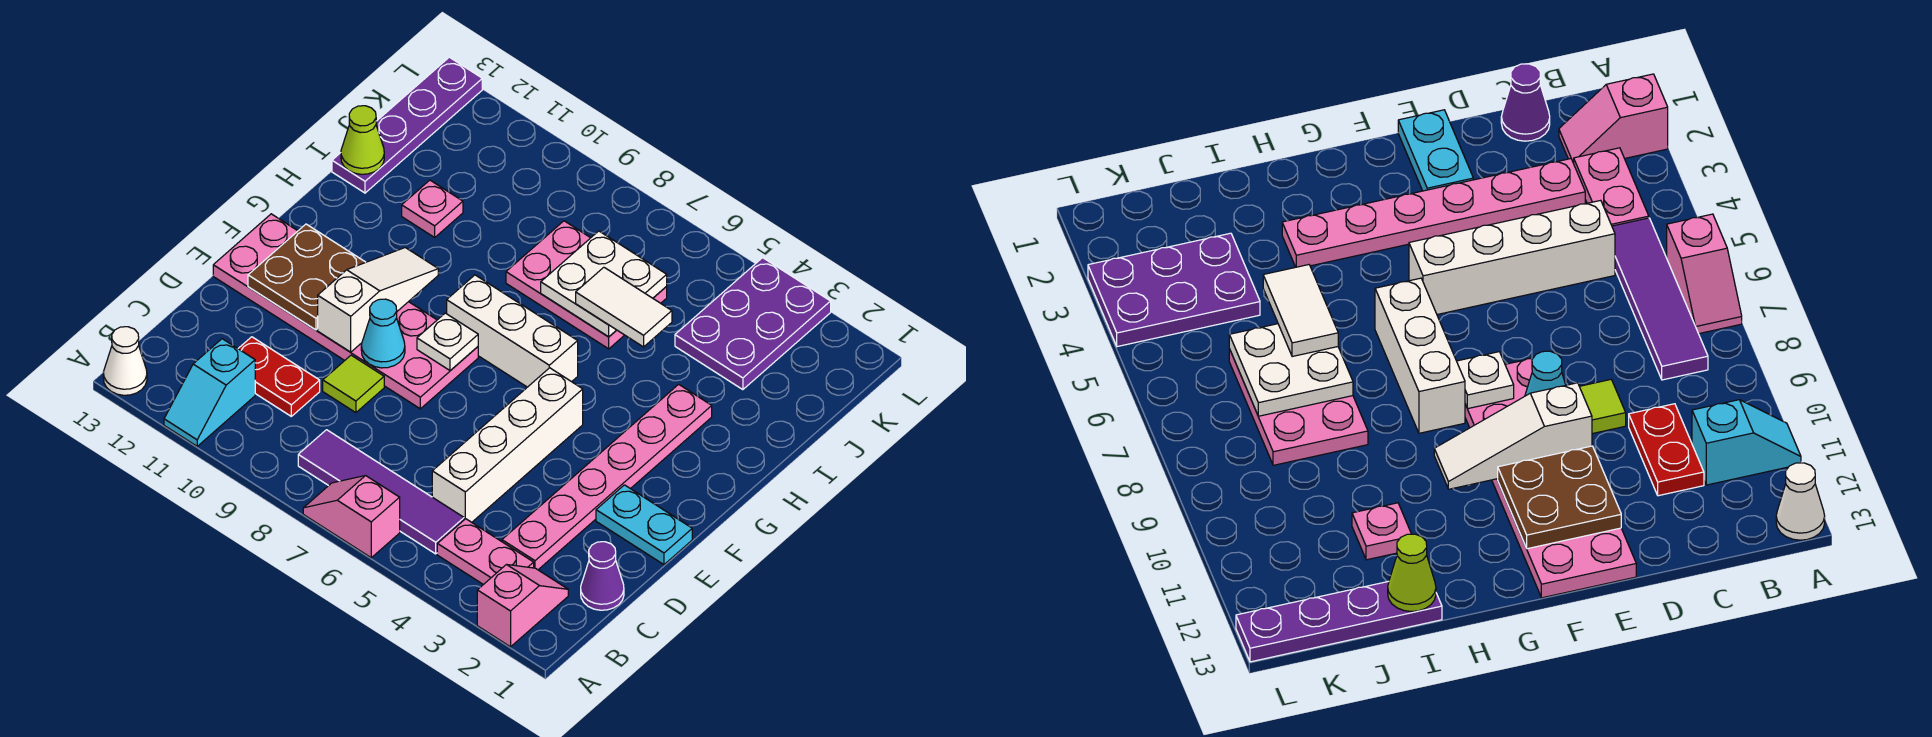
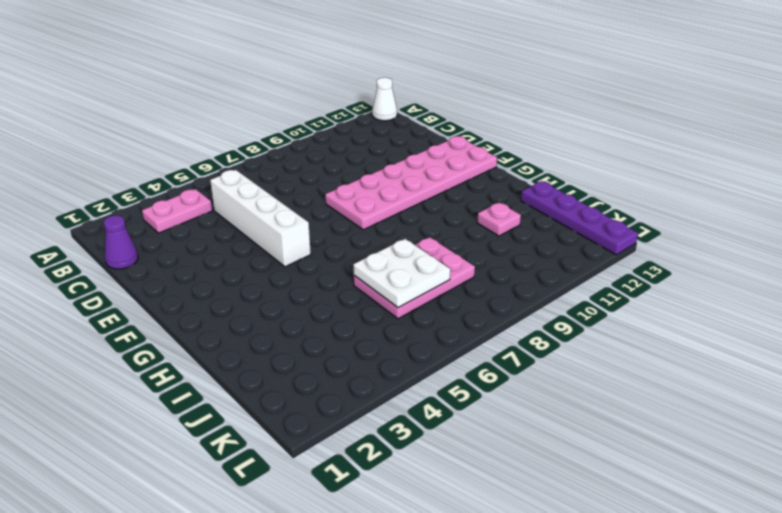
none -> pink slope A2:B2 level 1 top A
none -> pink slope A6:A7 level 1 top 6
none -> cyan slope A11:B11 level 1 top B

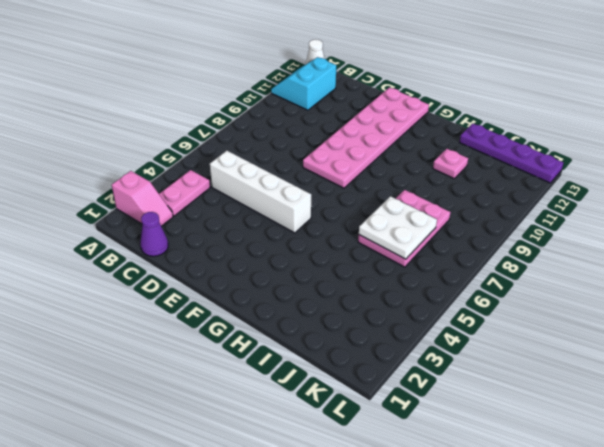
cyan slope A11:B12 level 1 top B -> cyan slope A11:B11 level 1 top B
none -> pink slope A6:A7 level 1 top 6
none -> purple tile B5:B8 level 1
none -> pink plate C3:H3 level 1

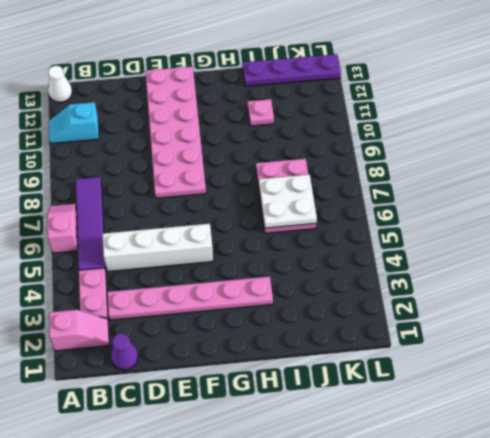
none -> red plate C10:C11 level 1
none -> lime tile D9 level 1
none -> cyan plate E1:E2 level 1

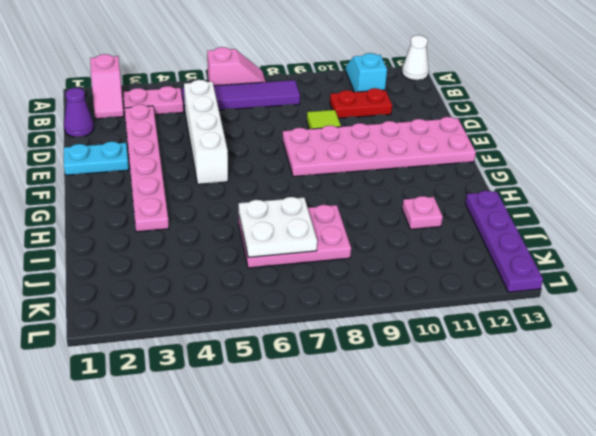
none -> white brick G6:G8 level 1
none -> purple plate J3:L4 level 1
none -> cyan cone E9 level 2

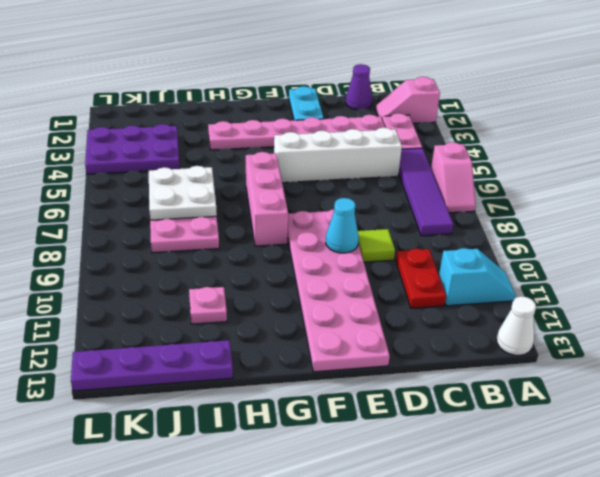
pink brick G6:G8 level 1 -> white brick G6:G8 level 1
none -> white slope E10:G10 level 2 top E
none -> brown plate E11:F12 level 2
none -> white plate F8 level 2

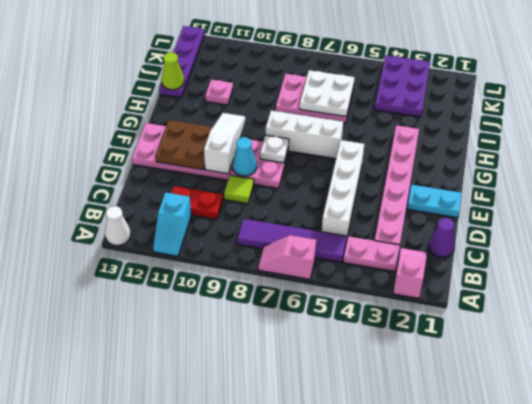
none -> white tile I5:I6 level 3

